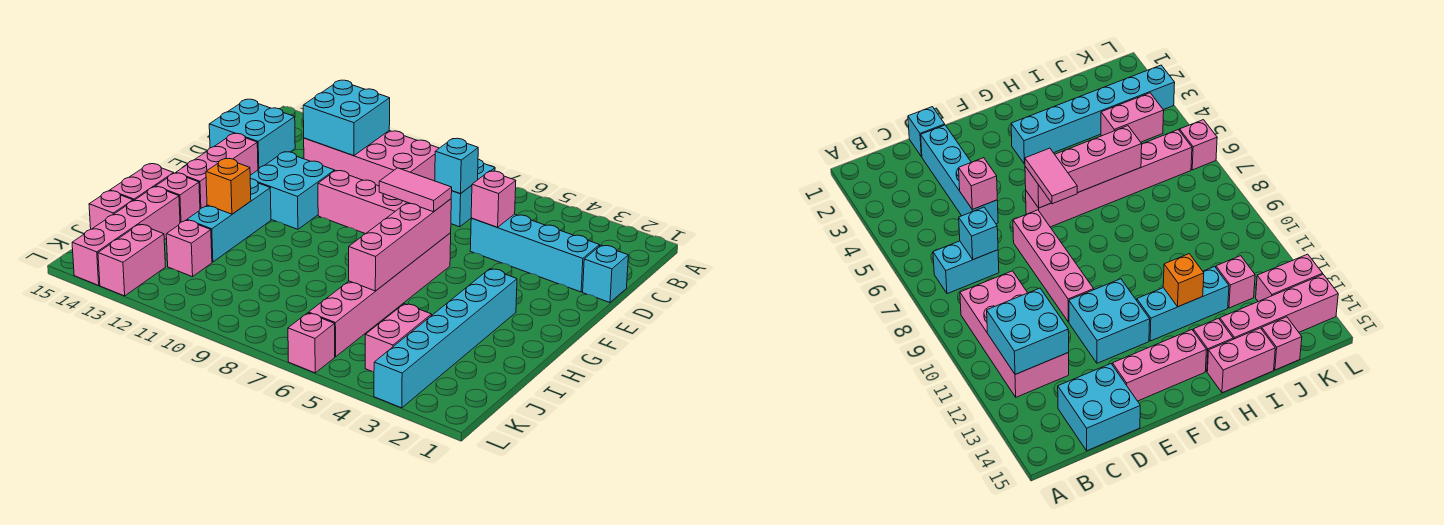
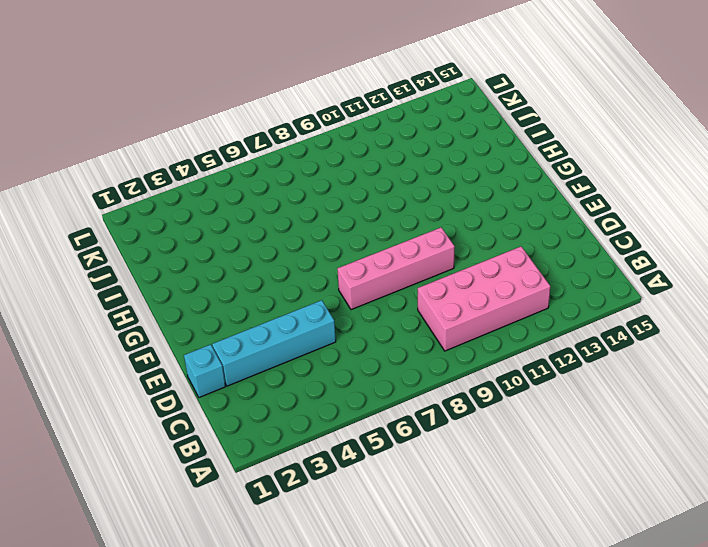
none -> cyan brick B7:C7 level 1
none -> cyan brick C14:D15 level 1
none -> cyan brick E11:F12 level 1

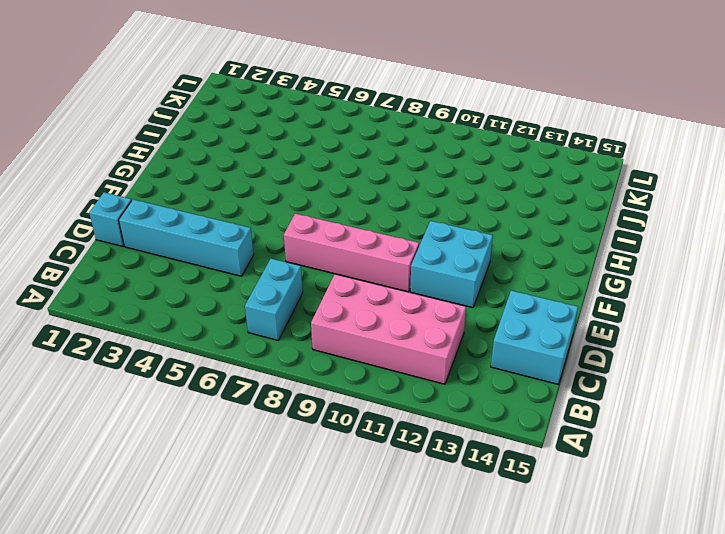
none -> pink brick E14:G14 level 1
none -> pink brick F6:K6 level 1
none -> cyan brick G3:L3 level 1

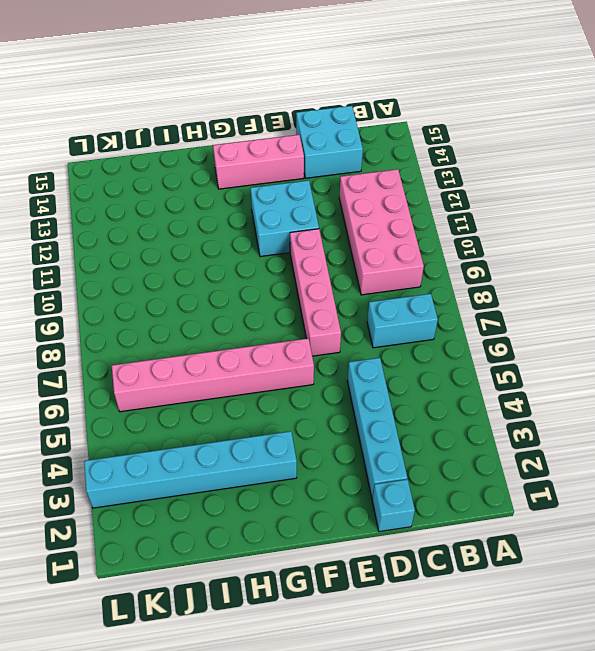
none -> cyan brick G12:I12 level 1
none -> pink brick H14 level 1
none -> pink brick H15:I15 level 1

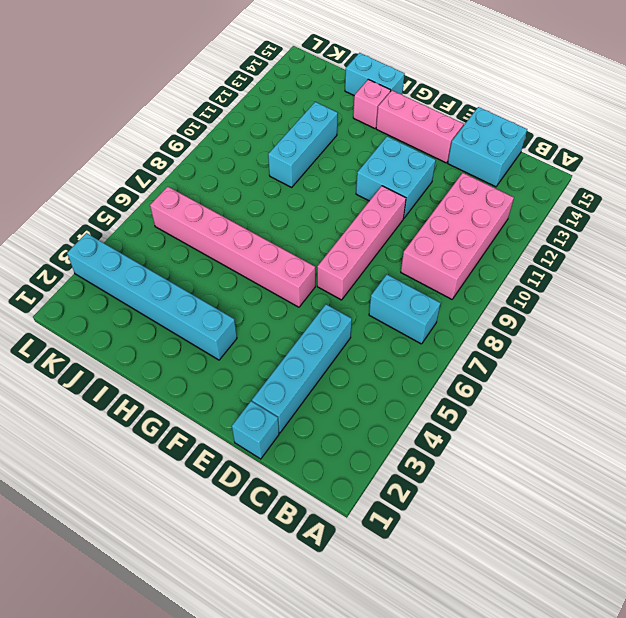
cyan brick H15:I15 level 1 -> pink brick H15:I15 level 1
cyan brick I10:I12 level 1 -> cyan brick G12:I12 level 1
none -> pink brick I14:L14 level 1
none -> pink brick J4:K4 level 1
none -> pink brick J12 level 1

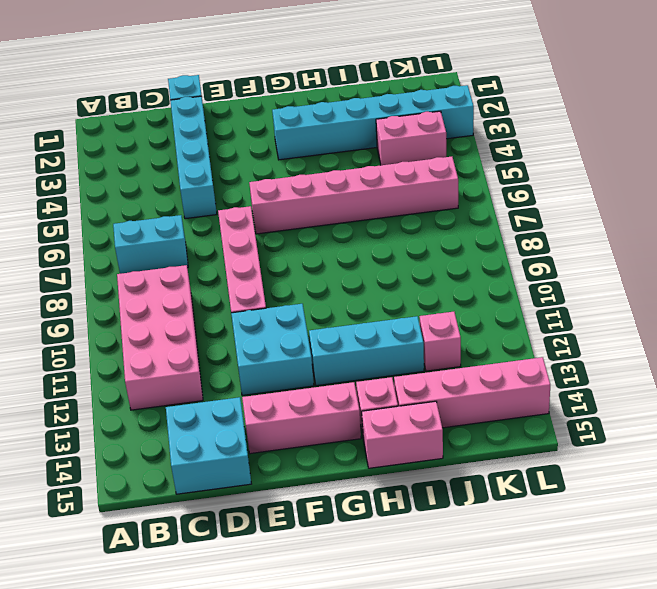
none -> pink brick J15 level 1
none -> pink brick K13:L13 level 1
none -> pink brick L6 level 1

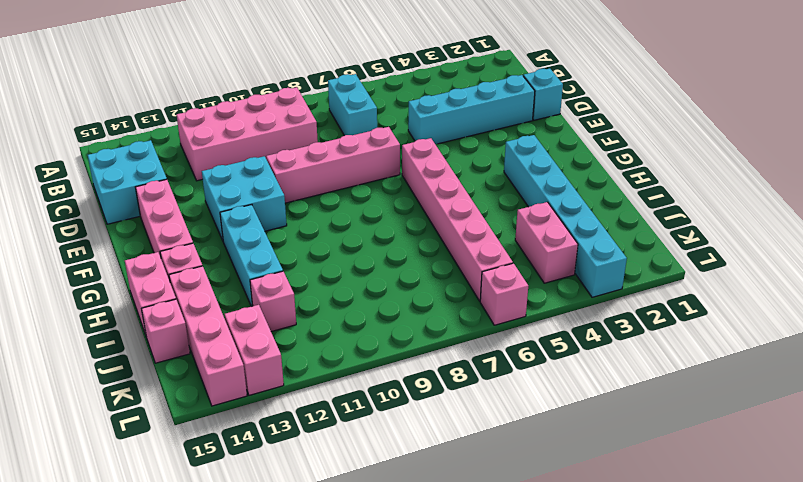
none -> cyan brick B11:C12 level 2
none -> cyan brick C7 level 2
none -> pink brick D5 level 2

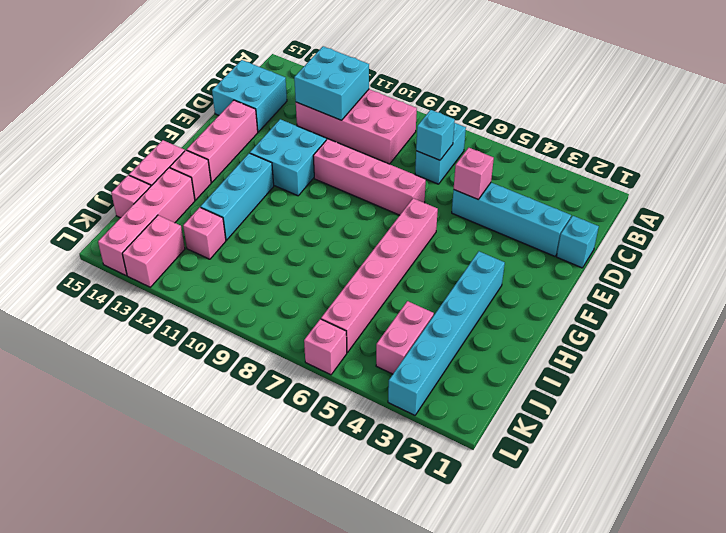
none -> pink brick F6:I6 level 2
none -> orange brick H12 level 2
none -> pink tile F6:F7 level 3

